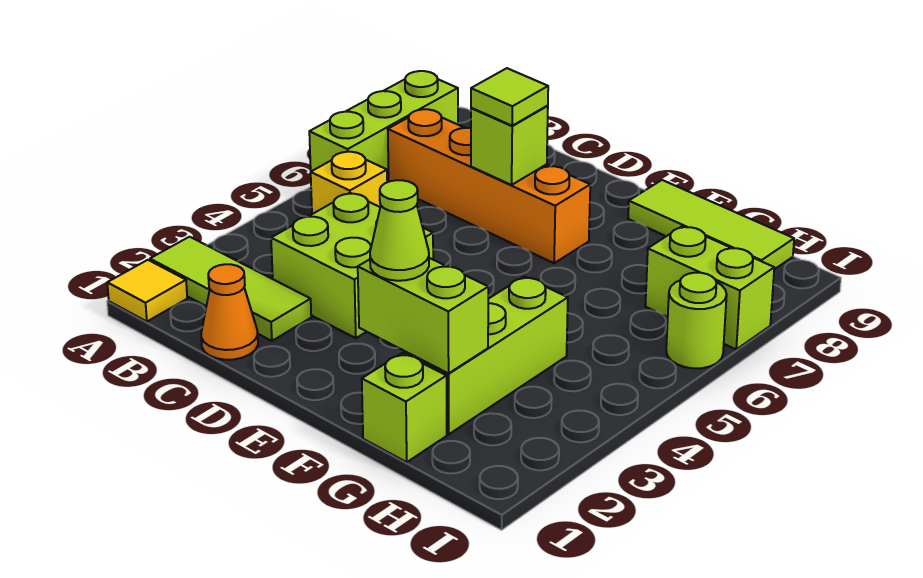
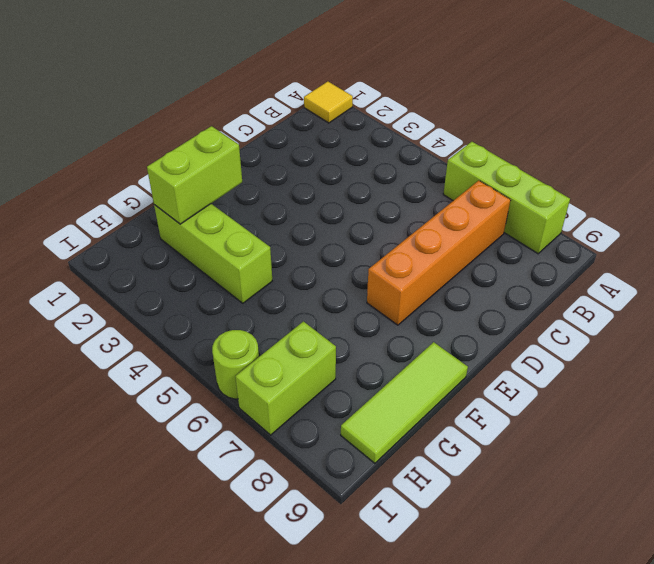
none -> lime tile A2:C2 level 1
none -> yellow brick B5 level 1
none -> orange cone C1 level 1

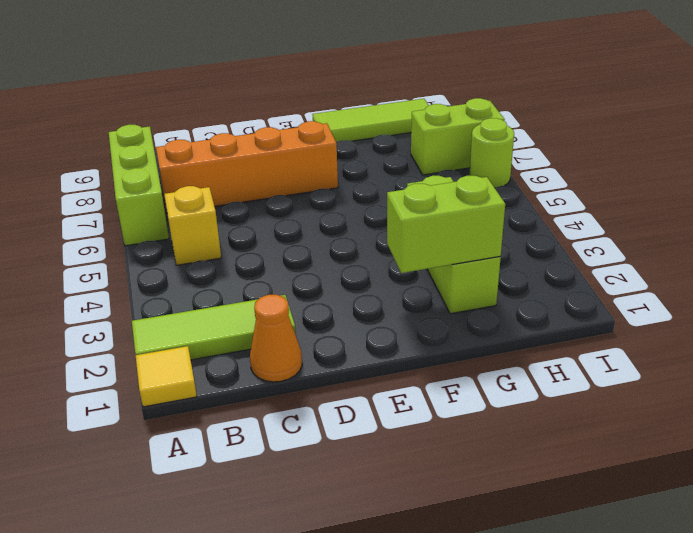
none -> lime brick C3:D4 level 1
none -> lime brick G1 level 1
none -> lime brick D7 level 2

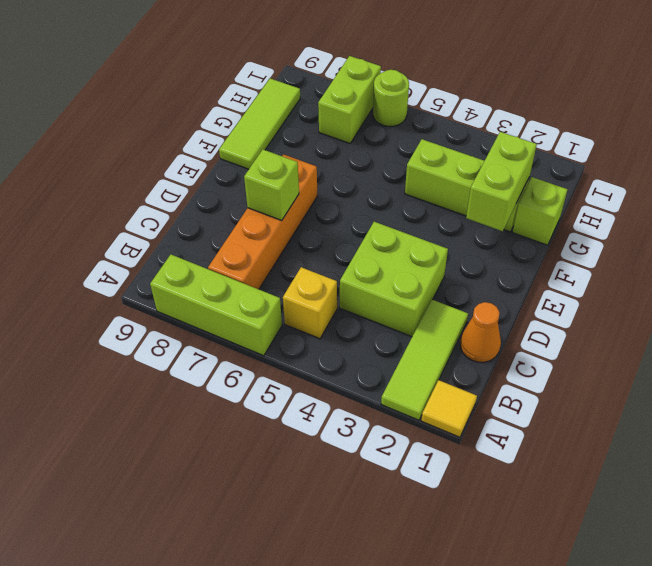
none -> lime tile D7 level 3
none -> lime cone F2 level 3

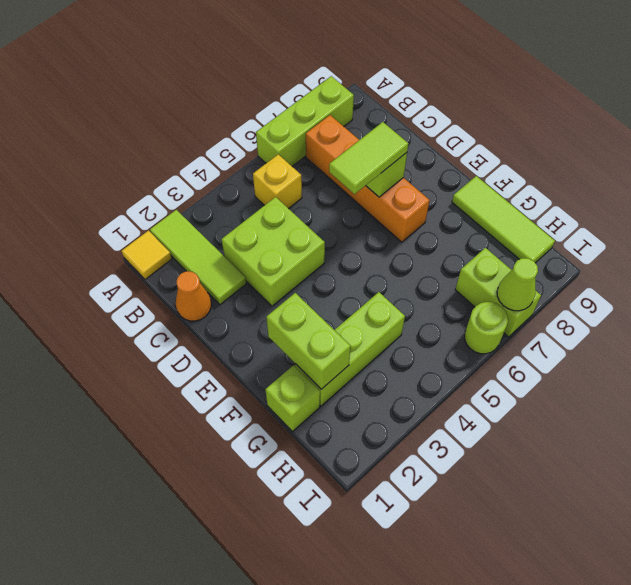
lime tile D6:D7 level 3 -> lime tile D7 level 3
lime cone I7 level 2 -> lime cone F2 level 3

